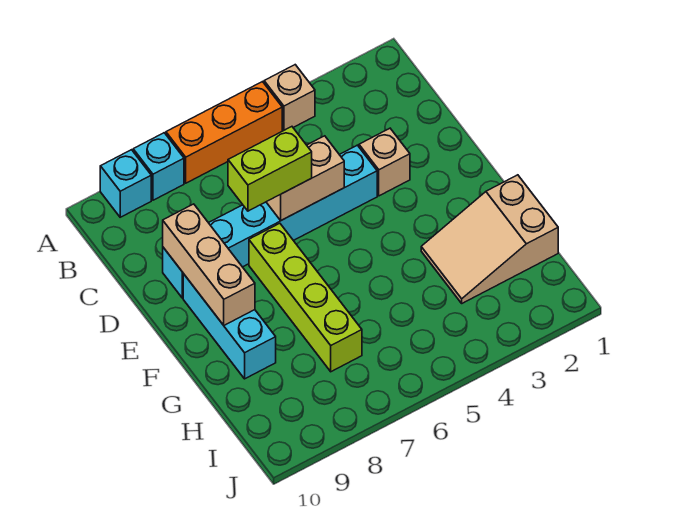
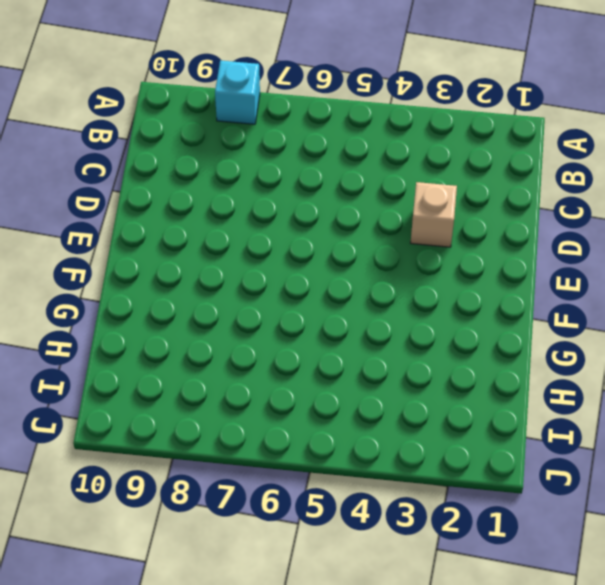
none -> tan brick A4 level 1
none -> orange brick A5:A7 level 1
none -> cyan brick A9 level 1

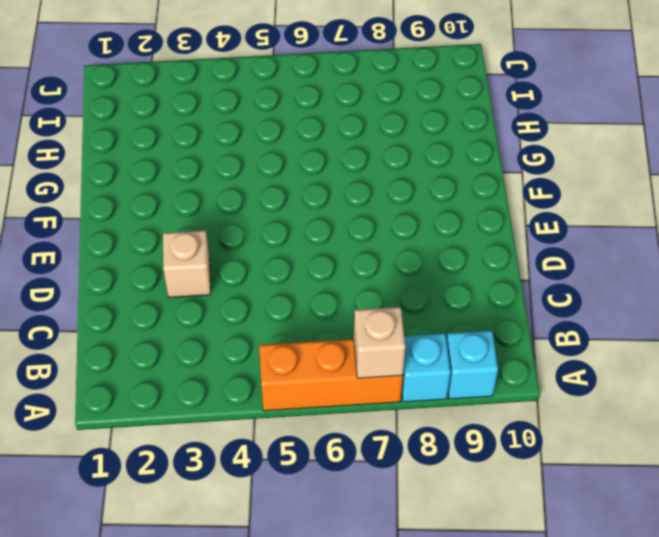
tan brick A7 level 2 -> tan brick A4 level 1
none -> cyan brick D4:D9 level 1
none -> lime brick E7:H7 level 1
none -> cyan brick E9:G9 level 1

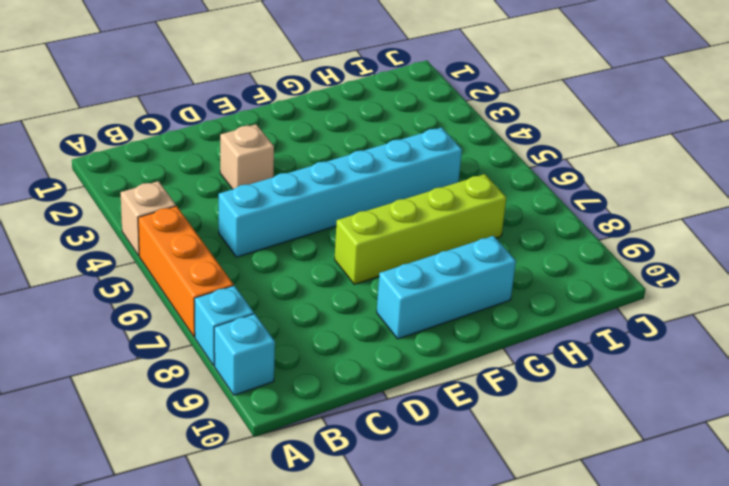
cyan brick C5:H5 level 1 -> cyan brick D4:D9 level 1
none -> tan slope G1:H3 level 1 top 1
none -> tan brick D5:D6 level 2
none -> tan brick D9:F9 level 2

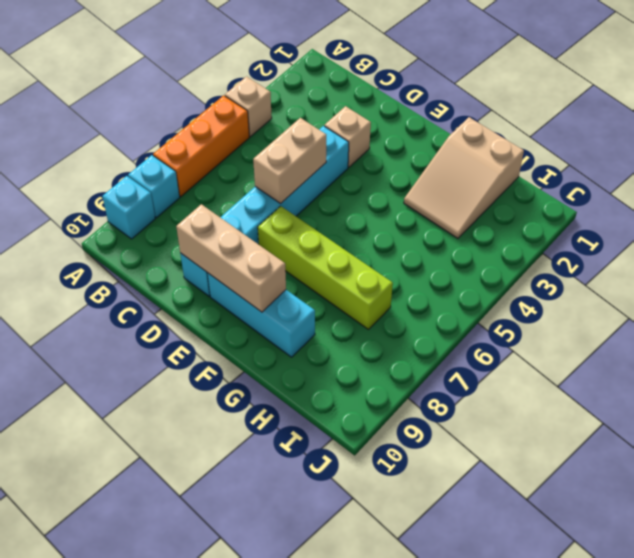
none -> lime brick D6:D7 level 3

